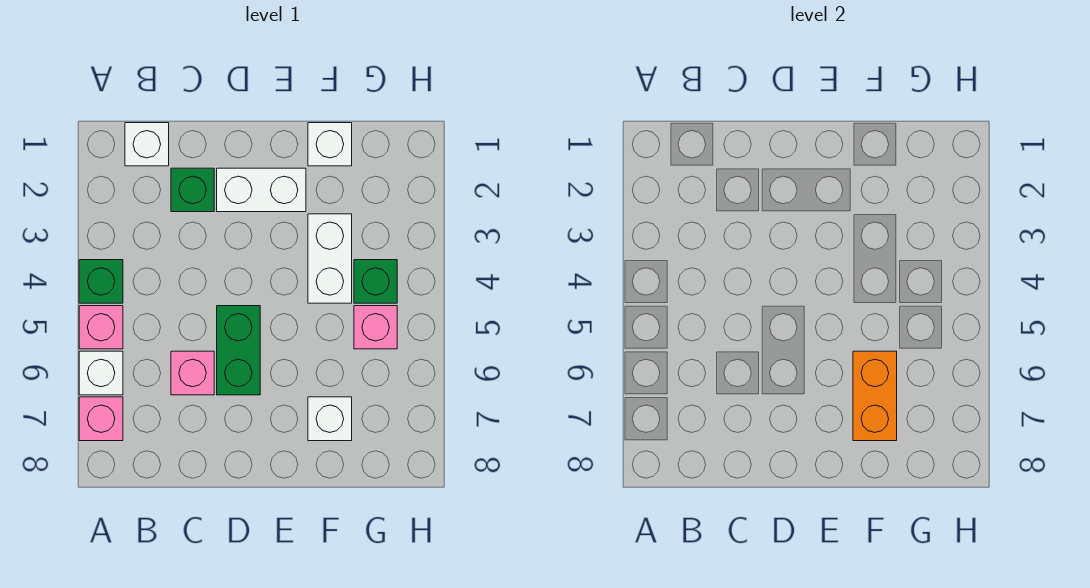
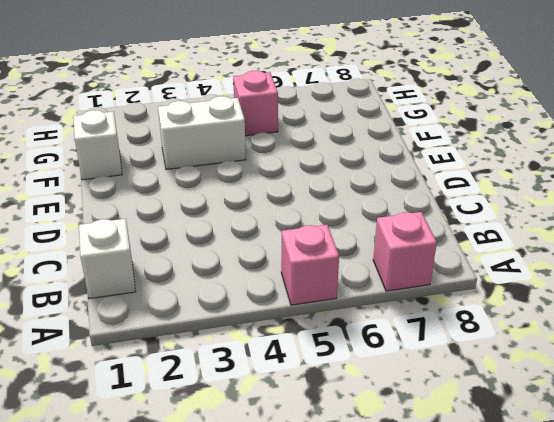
none -> green brick A4 level 1
none -> white brick A6 level 1
none -> green brick C2 level 1

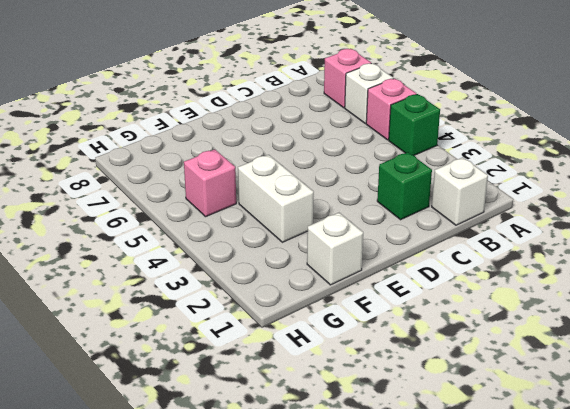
none -> pink brick C6 level 1
none -> white brick D2:E2 level 1
none -> green brick D5:D6 level 1

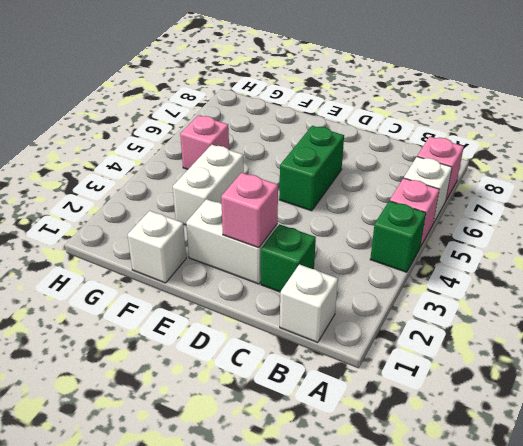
pink brick D2 level 2 -> pink brick C6 level 1
none -> white brick F7 level 1
none -> green brick G4 level 1
none -> orange brick F6:F7 level 2

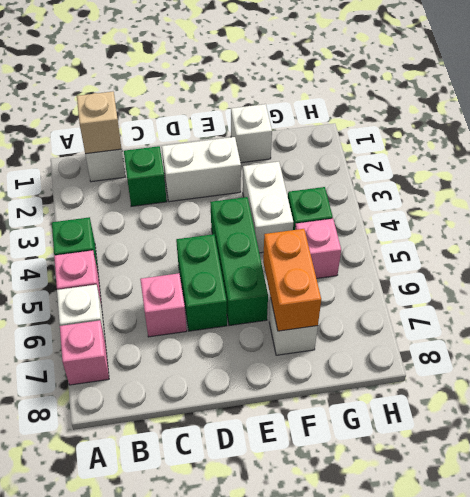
tan brick B1 level 2 -> none
green brick E4:E6 level 1 -> none

